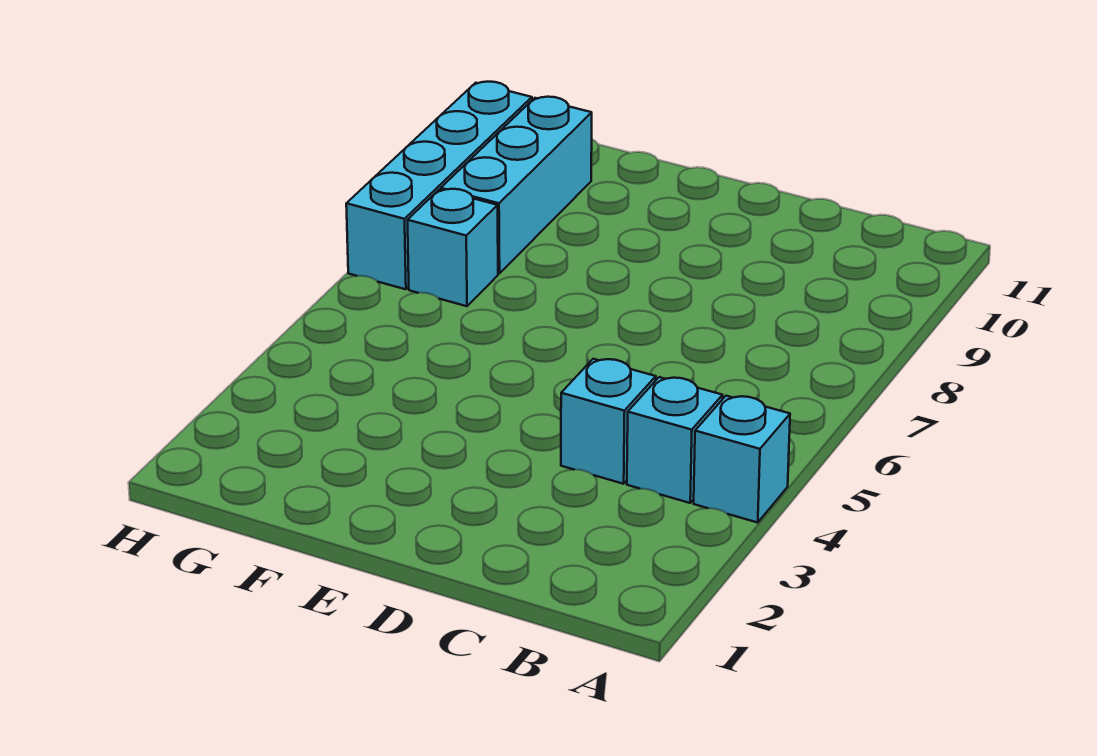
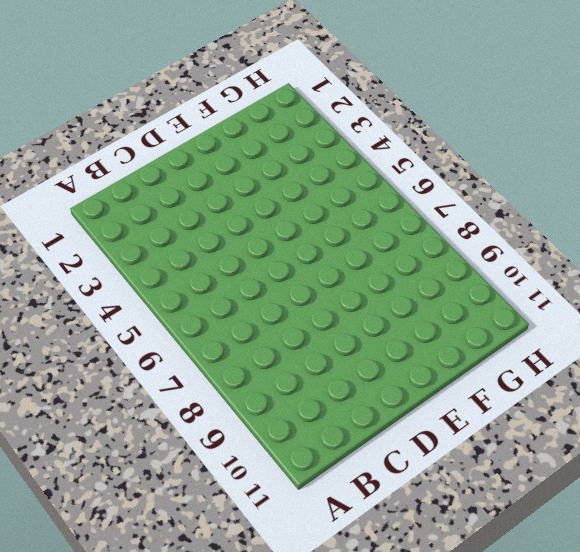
none -> cyan brick A4 level 1
none -> cyan brick B4 level 1

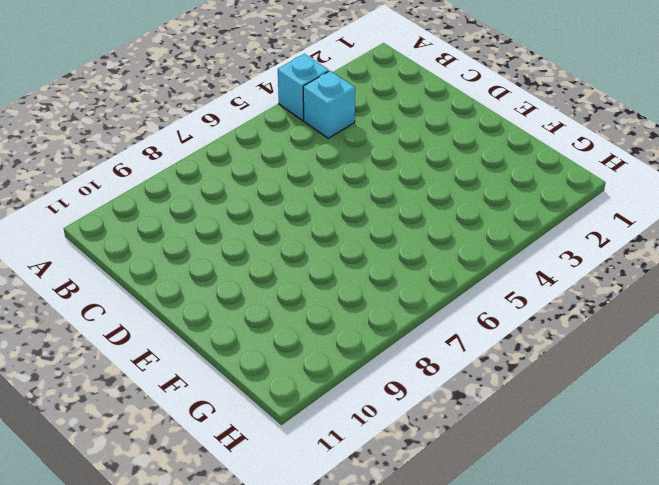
none -> cyan brick C4 level 1
none -> cyan brick G7 level 1

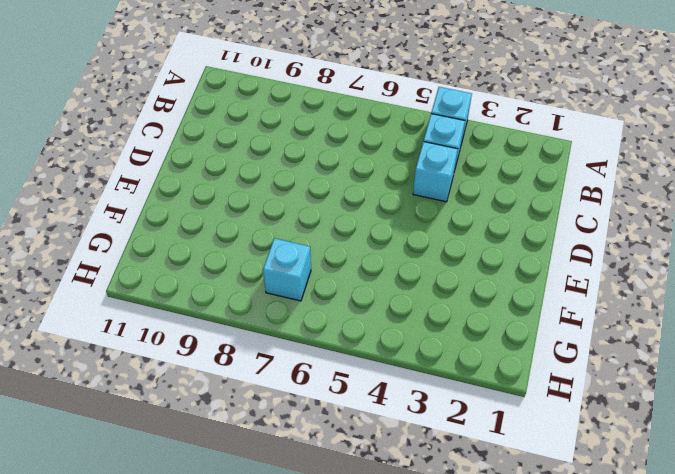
none -> cyan brick G8:G10 level 1
none -> cyan brick H7:H10 level 1

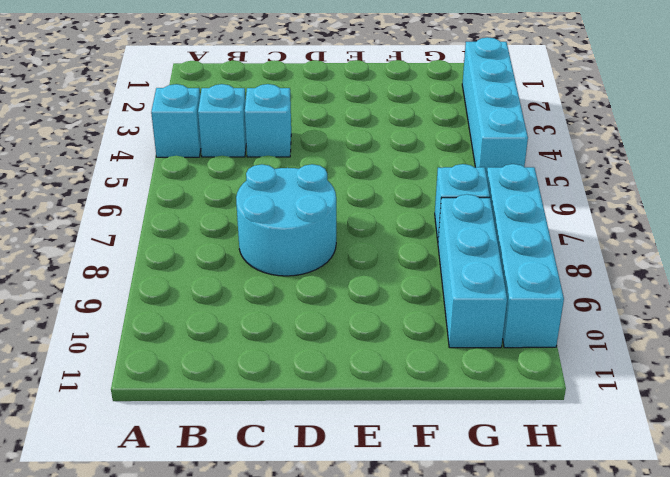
cyan round brick C7:D8 level 1 -> none
cyan brick H2:H5 level 1 -> none

